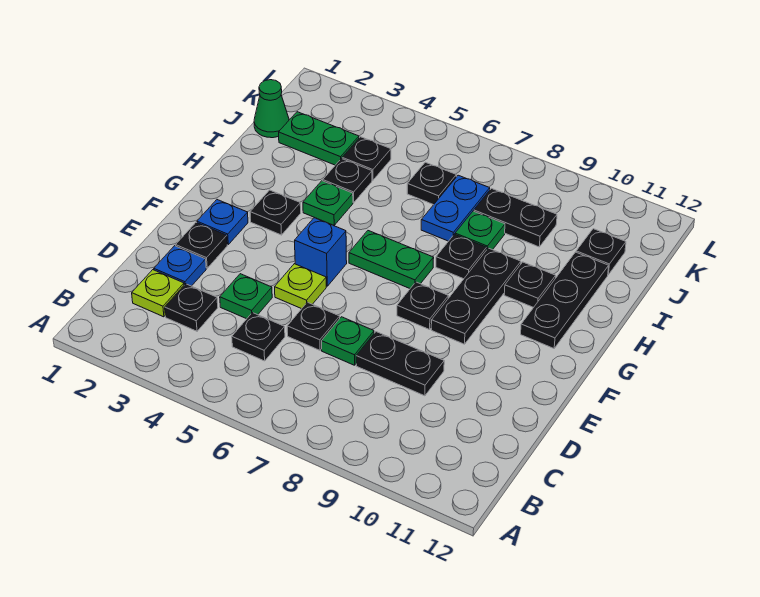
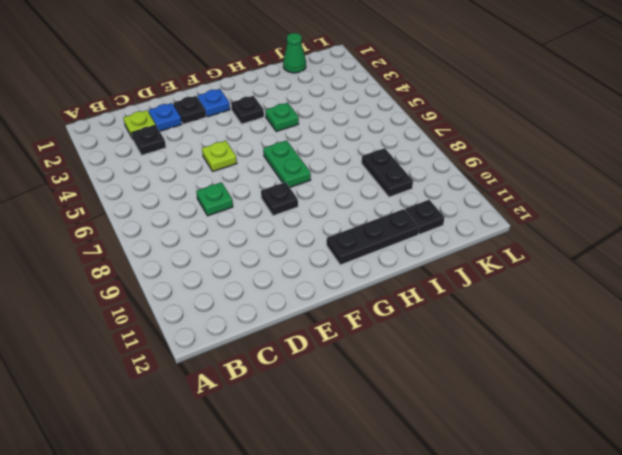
none -> black plate C5 level 1
none -> green plate D4 level 1
none -> black plate D6 level 1

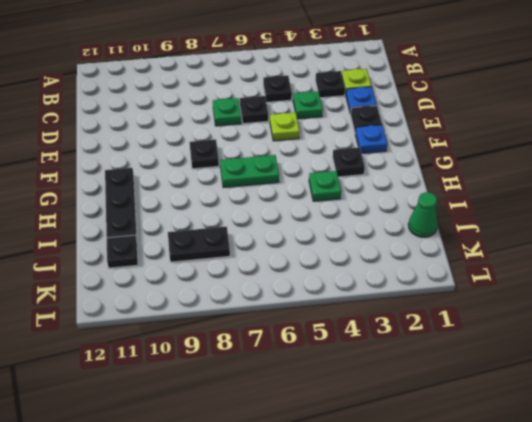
none -> black plate D8:D9 level 1
none -> blue brick F5 level 1
none -> black plate F9:H9 level 1

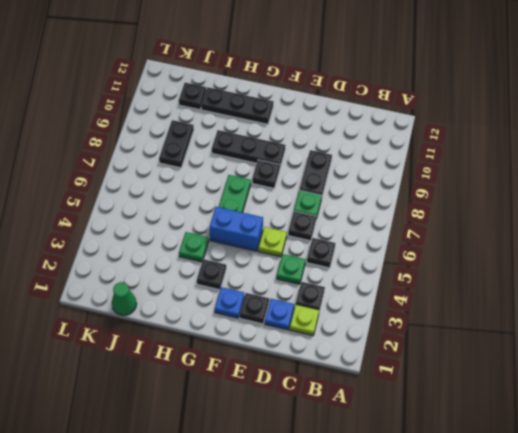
blue brick F5:G5 level 1 -> blue brick F5 level 1
none -> black plate H8 level 1
none -> black plate H10 level 1
none -> black plate I4 level 1

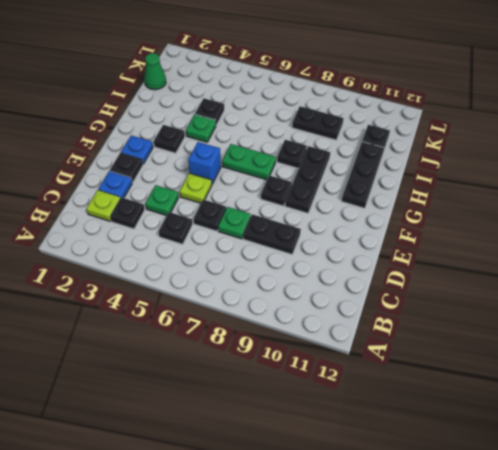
none -> black plate H10 level 1
none -> blue plate I7:J7 level 1
none -> green plate I8 level 1

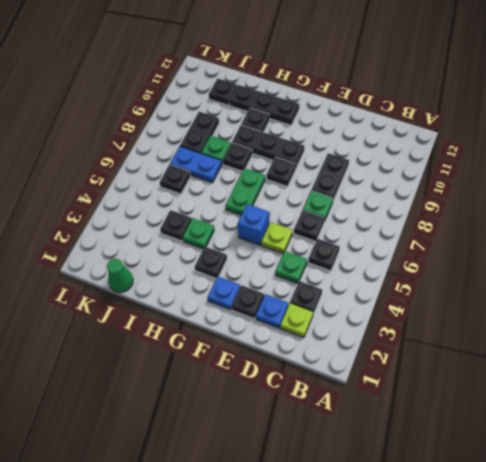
none -> green plate J2:J3 level 1
none -> black plate J4 level 1

